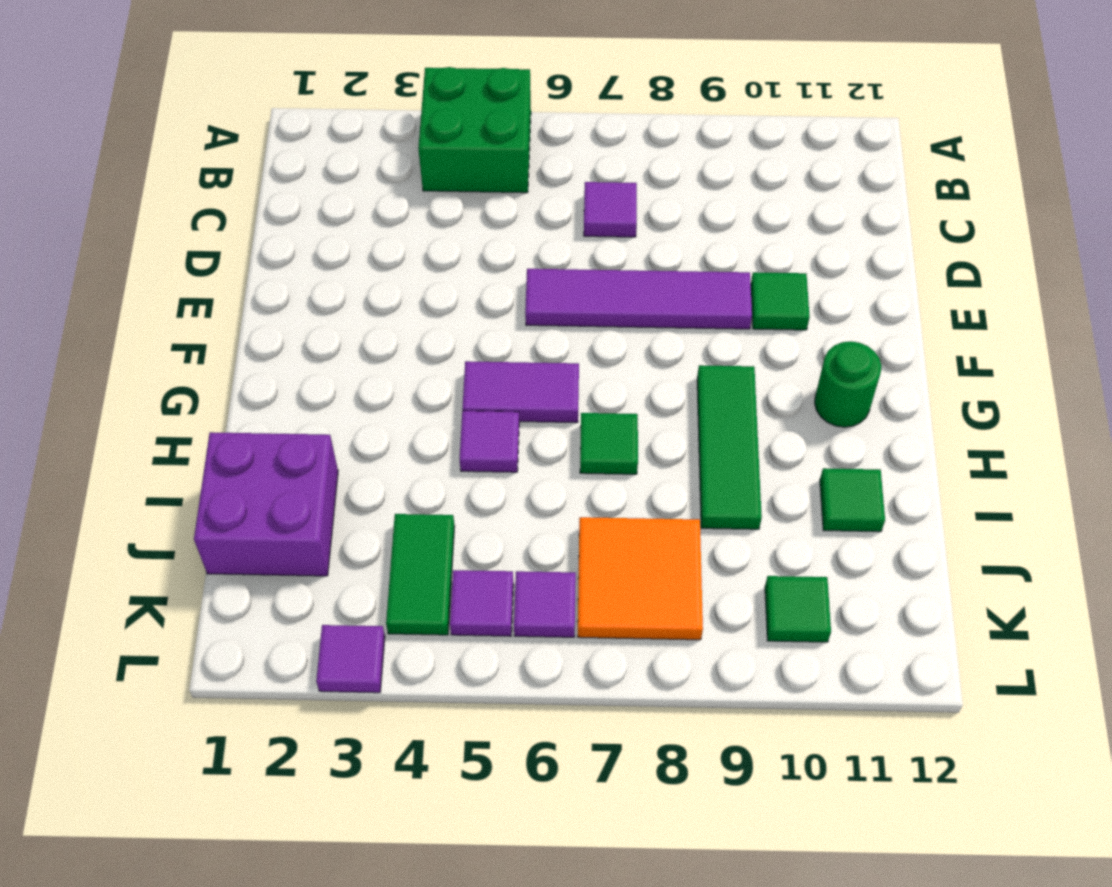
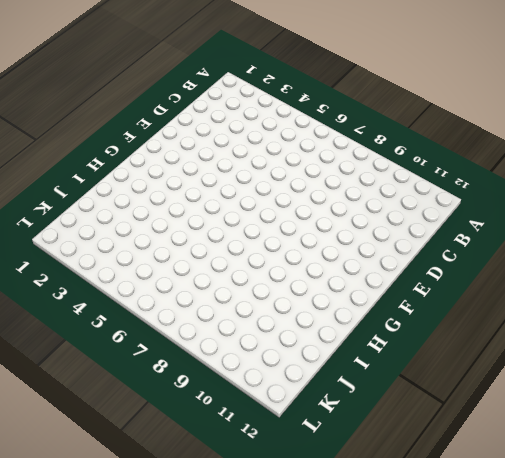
none -> green brick A4:B5 level 1
none -> purple tile C7 level 1
none -> purple tile E6:E9 level 1

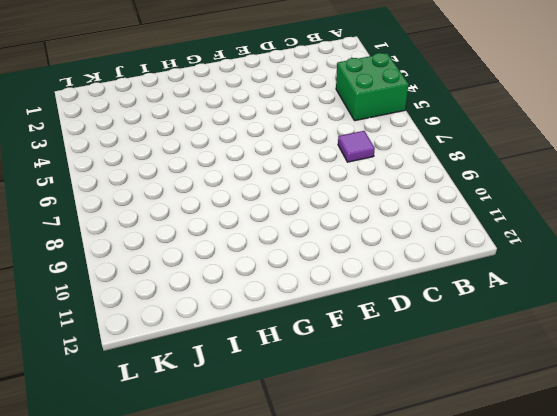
none -> purple tile E6:E9 level 1
none -> green tile E10 level 1
none -> purple tile G5:G6 level 1

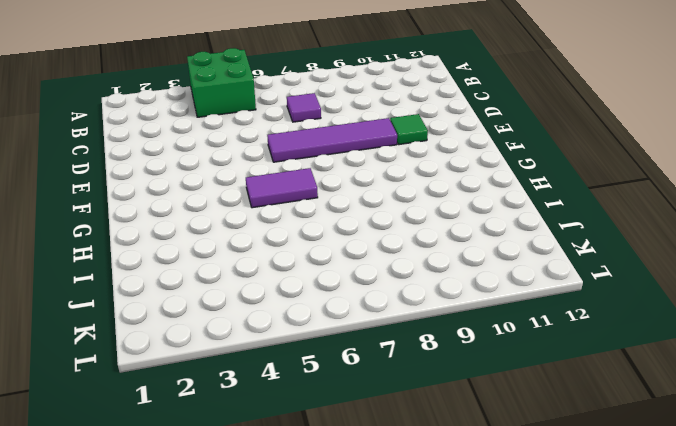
none -> green tile G9:I9 level 1
none -> green round brick G11 level 1
none -> purple tile H5 level 1

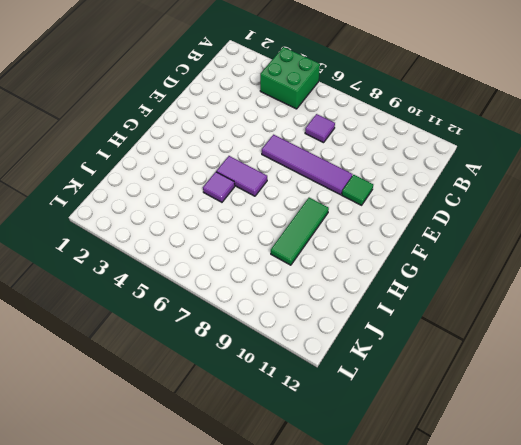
none -> green round brick G11 level 1
none -> green tile H7 level 1
none -> purple brick I1:J2 level 1

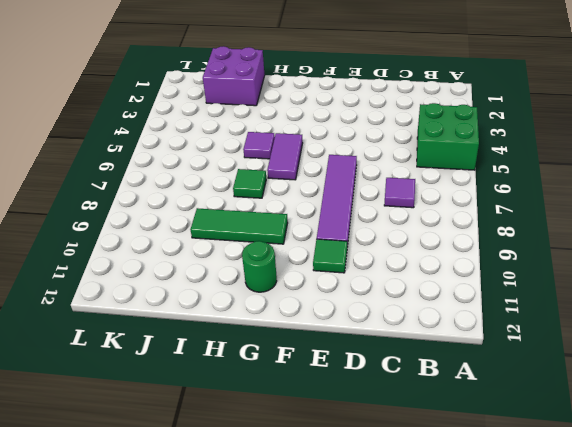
none -> green tile I11 level 1
none -> green tile J4:K4 level 1
none -> orange tile J7:K8 level 1

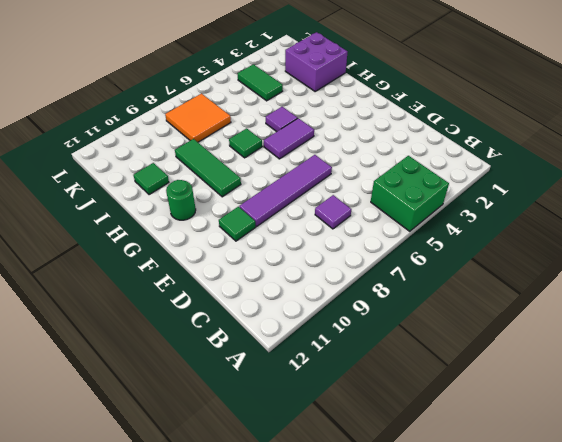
none -> purple tile K5 level 1
none -> purple tile K6 level 1
none -> green tile K10 level 1

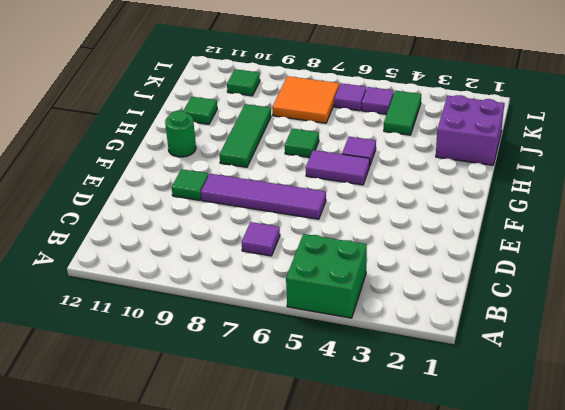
none -> purple tile L3 level 1

